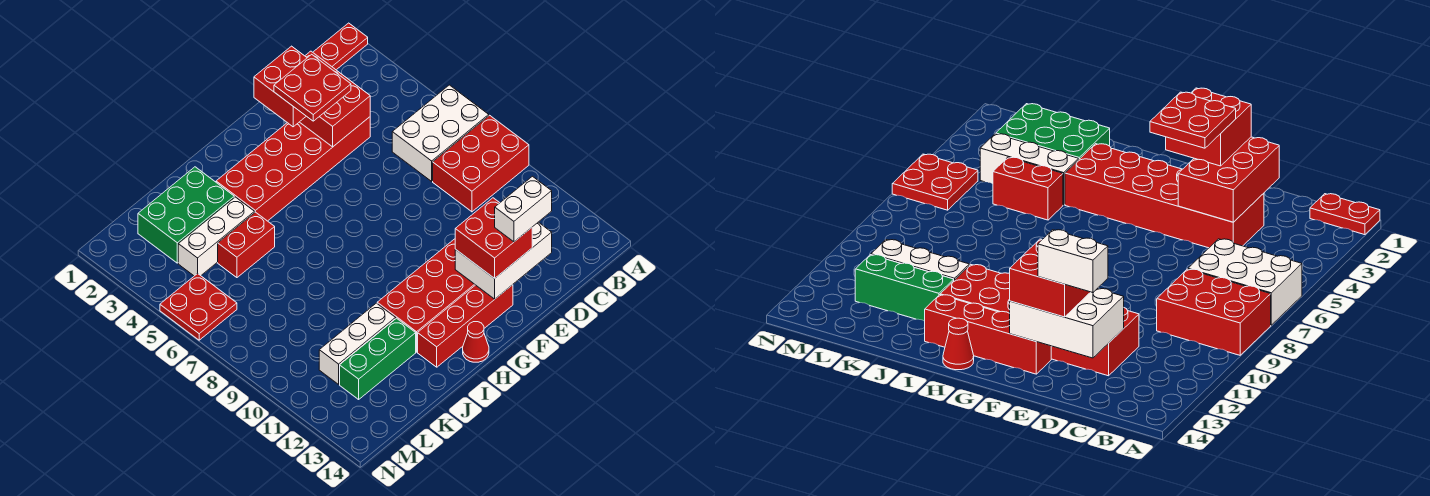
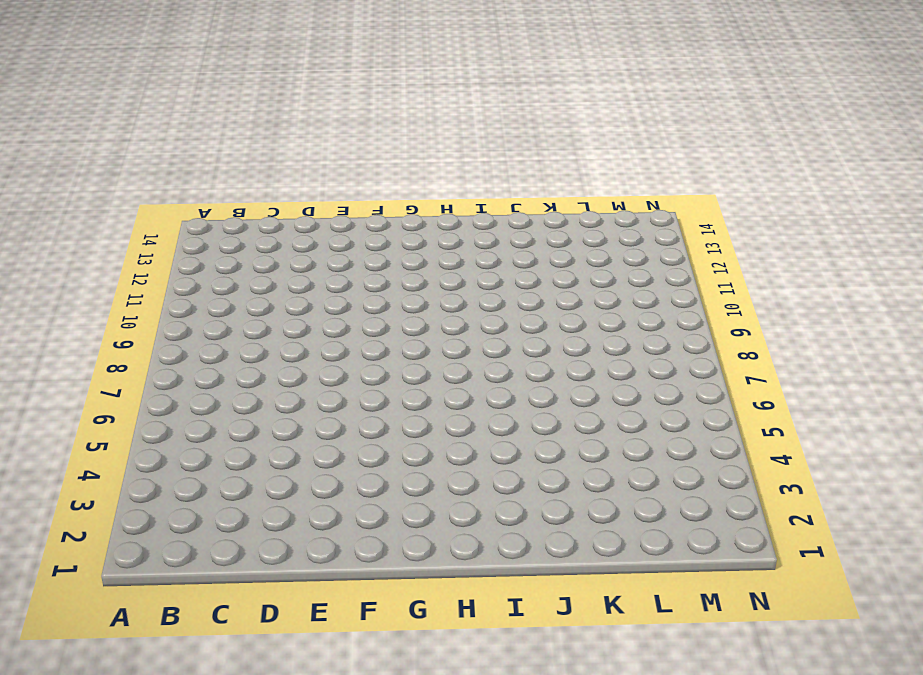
none -> red plate A1:B1 level 1
none -> white brick A6:C7 level 1
none -> red brick A8:C9 level 1

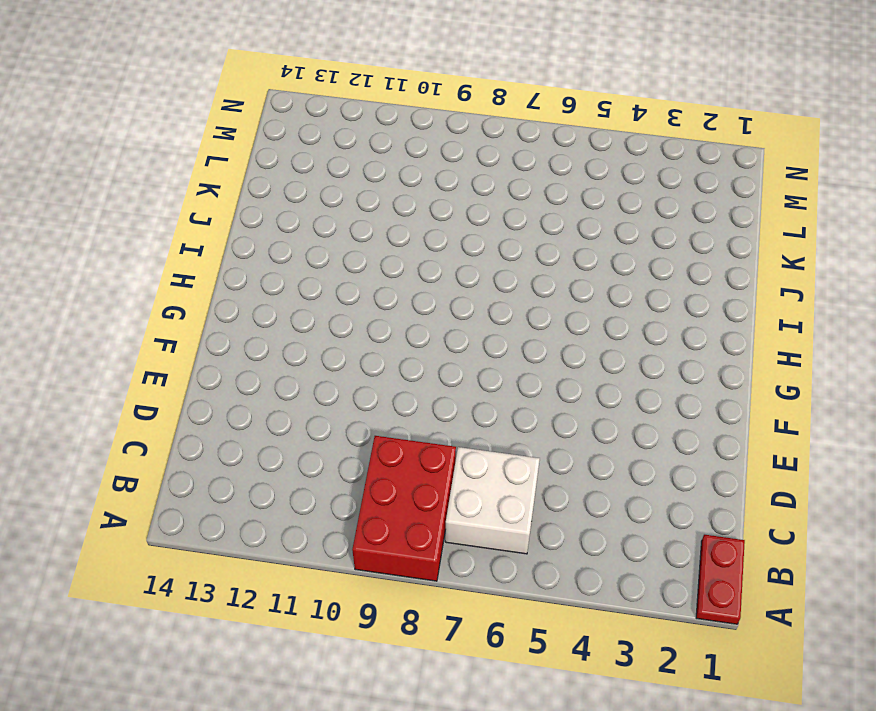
white brick B6:C7 level 1 -> white brick A6:C7 level 1
none -> red brick D3:I4 level 1
none -> red brick D11:I12 level 1
none -> red brick F13:I13 level 1

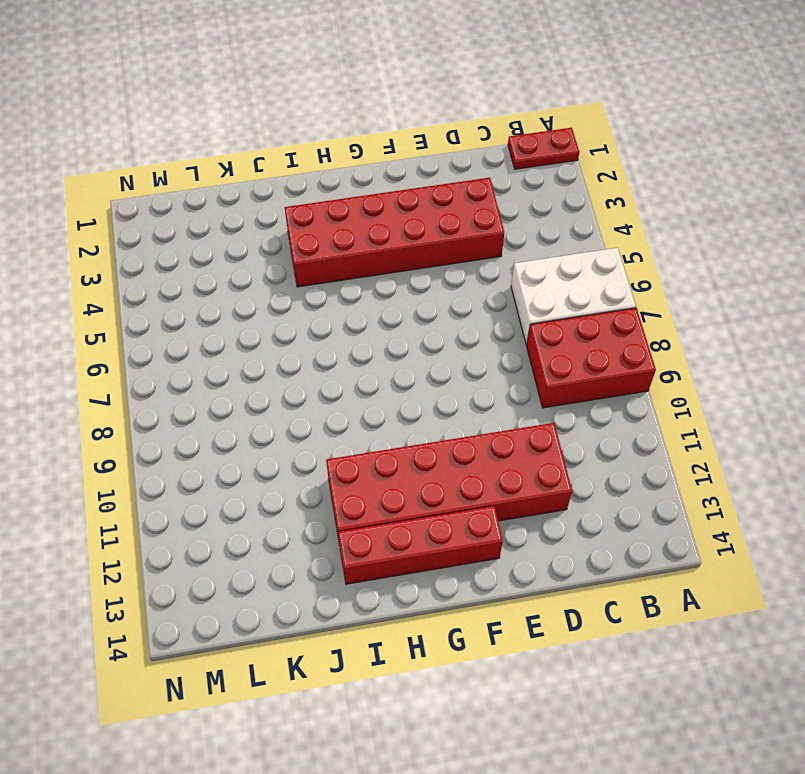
none -> red cone H14 level 1
none -> green brick J2:L3 level 1
none -> white brick J4:L4 level 1

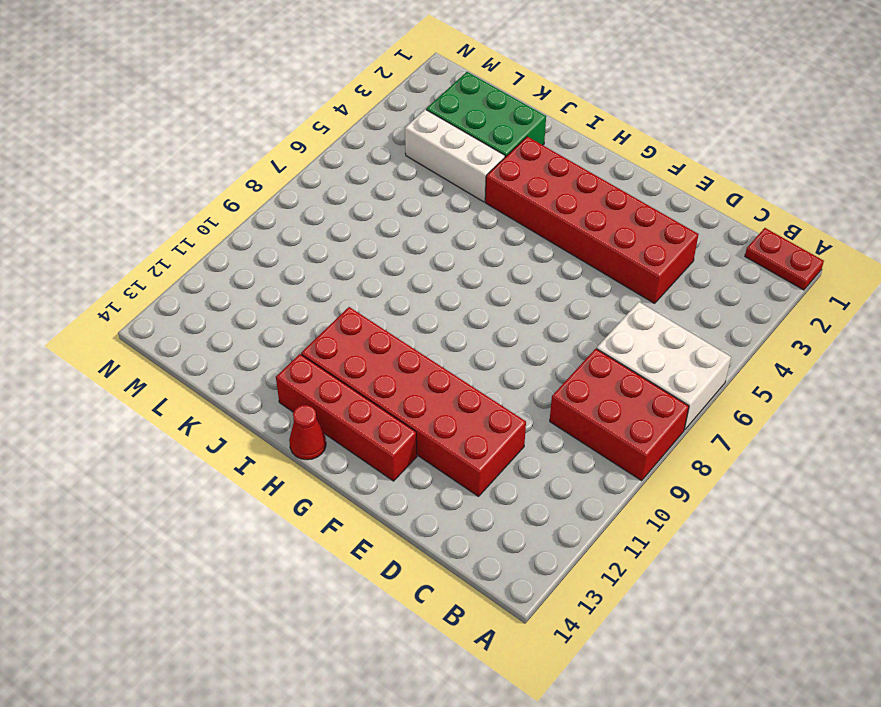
none -> red brick J5:K5 level 1
none -> white brick J11:L11 level 1
none -> green brick J12:L12 level 1

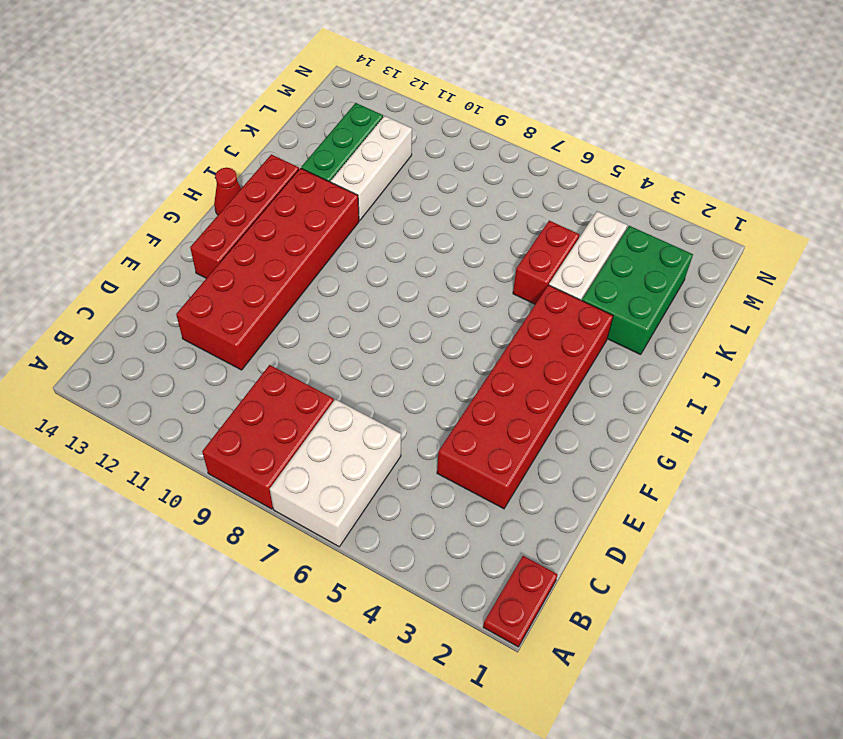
none -> red plate M5:N6 level 1
none -> red brick D2:E4 level 2
none -> white brick D12:F13 level 2

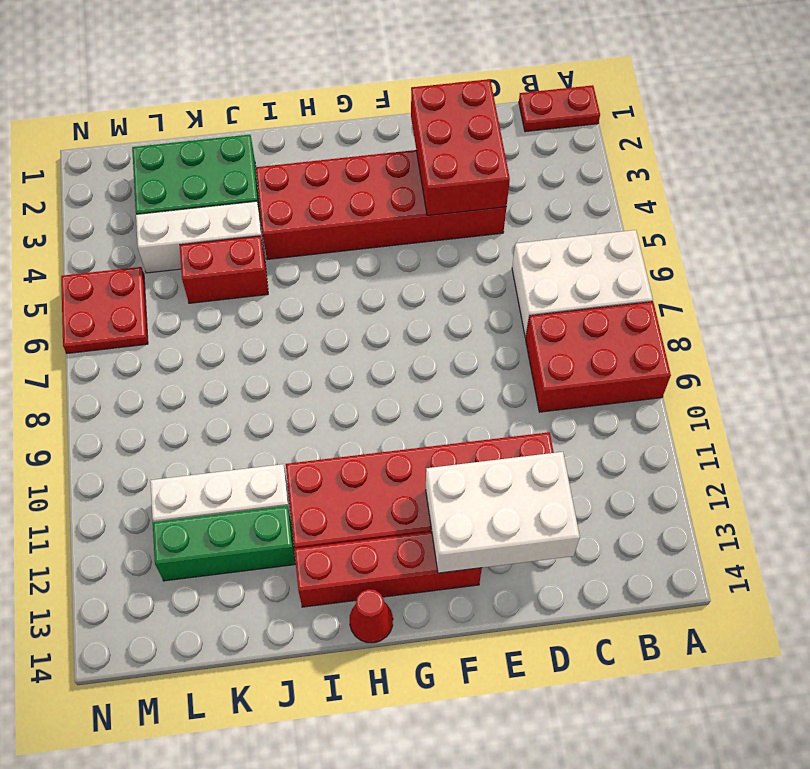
none -> red brick E2:F3 level 3
none -> red brick E12:F13 level 3
none -> white brick D13:E13 level 4

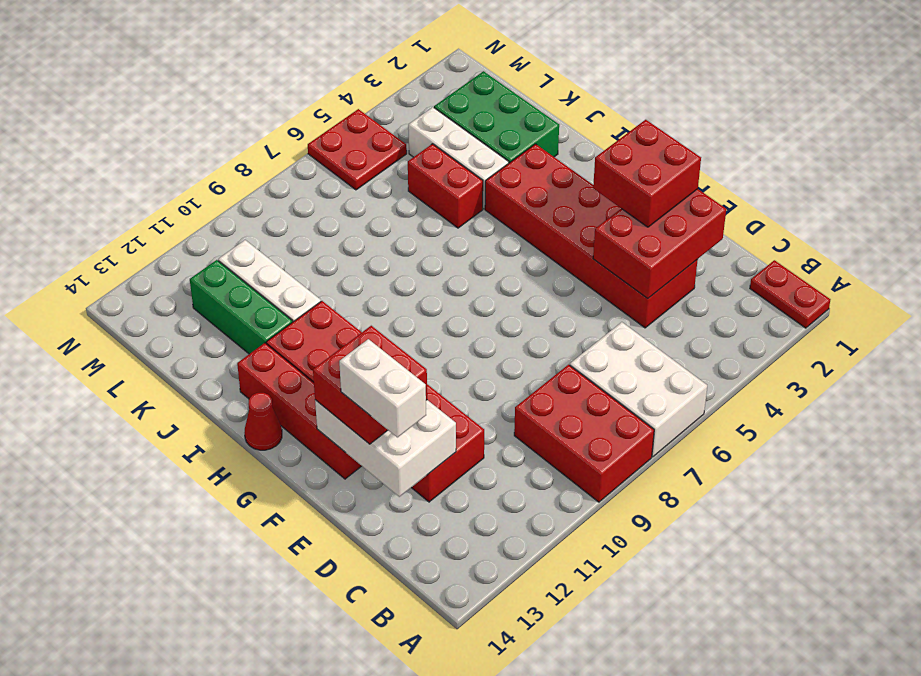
none -> red plate E3:F4 level 4

